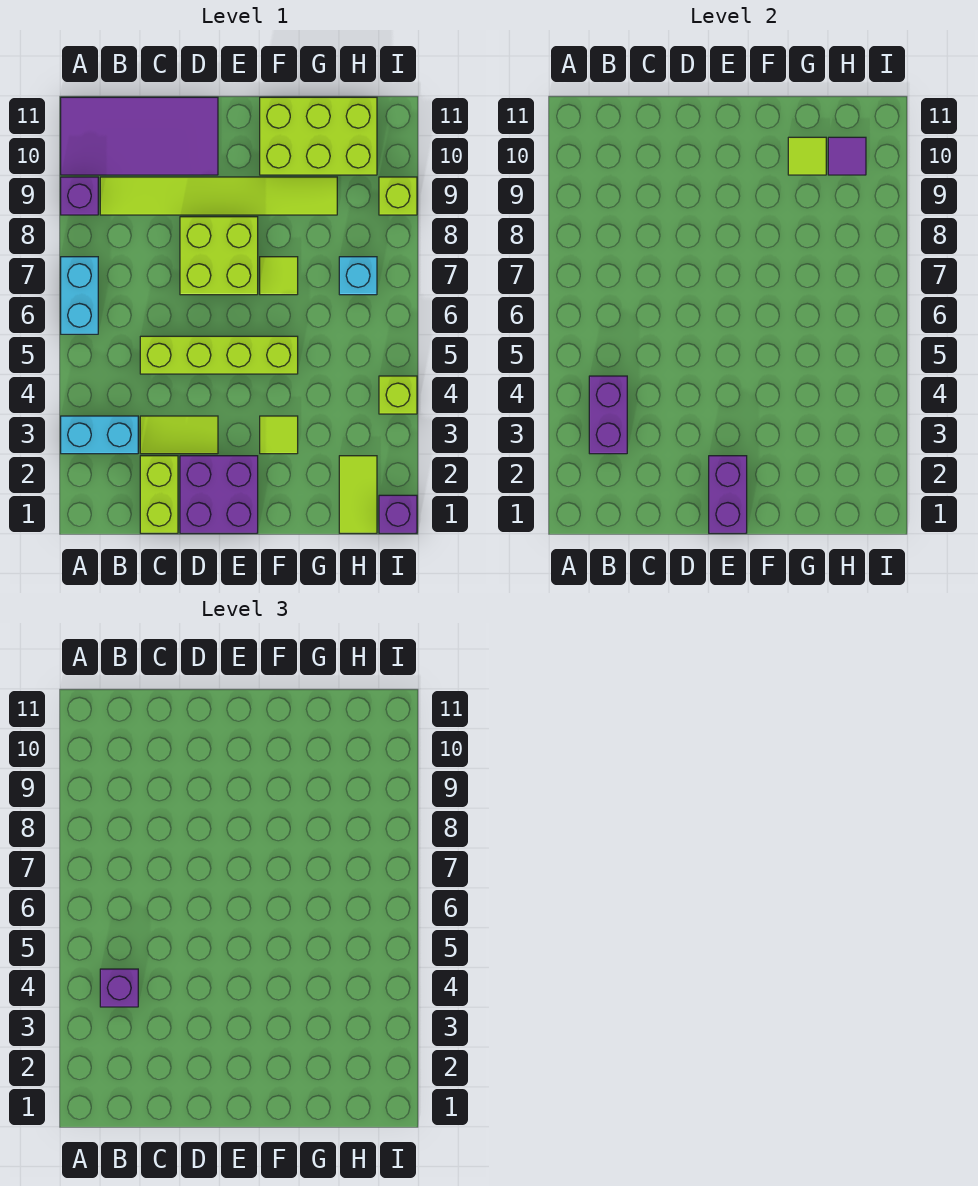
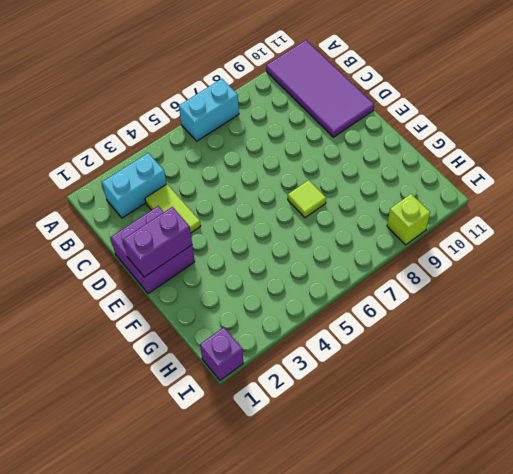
cyan brick B2:B3 level 1 -> cyan brick A3:B3 level 1
none -> purple brick A9 level 1
none -> lime tile B9:G9 level 1
none -> lime brick C1:C2 level 1

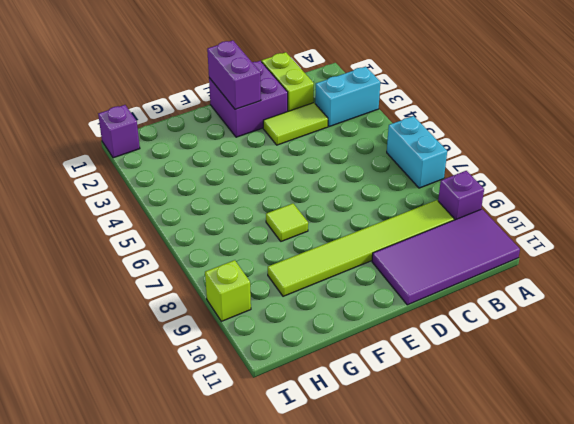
none -> lime brick C5:F5 level 1
none -> lime brick D7:E8 level 1
none -> lime tile F3 level 1

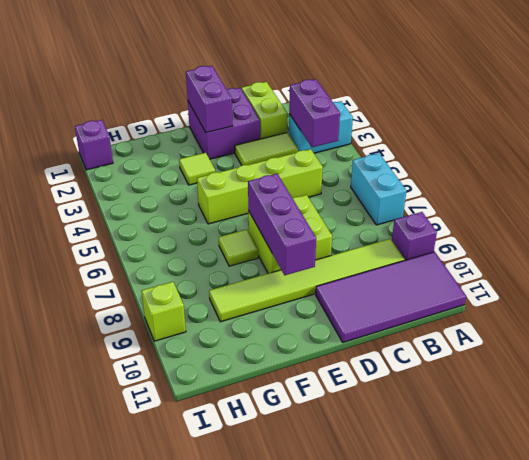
purple brick E7:E9 level 2 -> none
none -> lime brick F10:H11 level 1
none -> lime tile H1:H2 level 1
none -> cyan brick H7 level 1

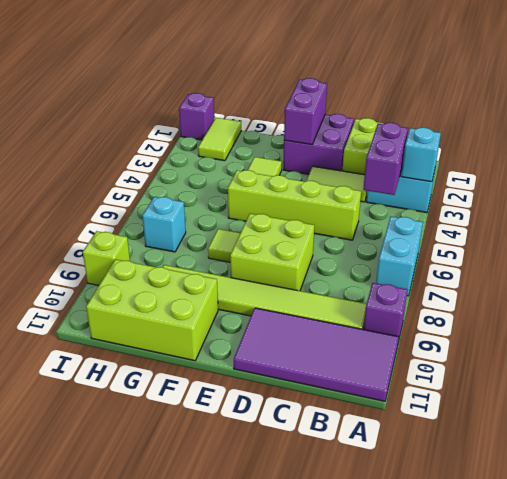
cyan brick A3 level 2 -> none
none -> lime brick I4 level 1
none -> lime tile G10 level 2
none -> purple tile H10 level 2

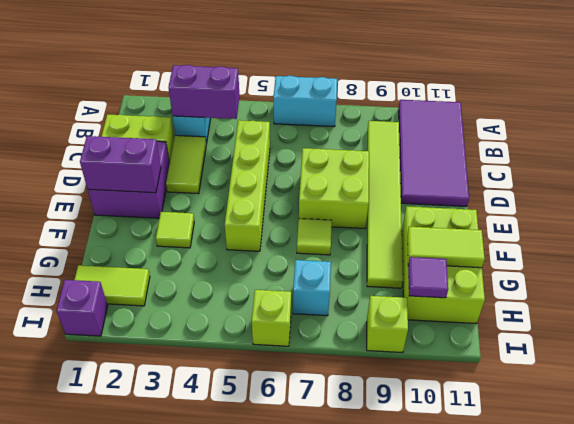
lime tile G10:G11 level 2 -> lime tile G10 level 2
lime brick I6 level 1 -> lime brick I4 level 1
none -> purple brick A9 level 1
none -> purple brick B4 level 3

